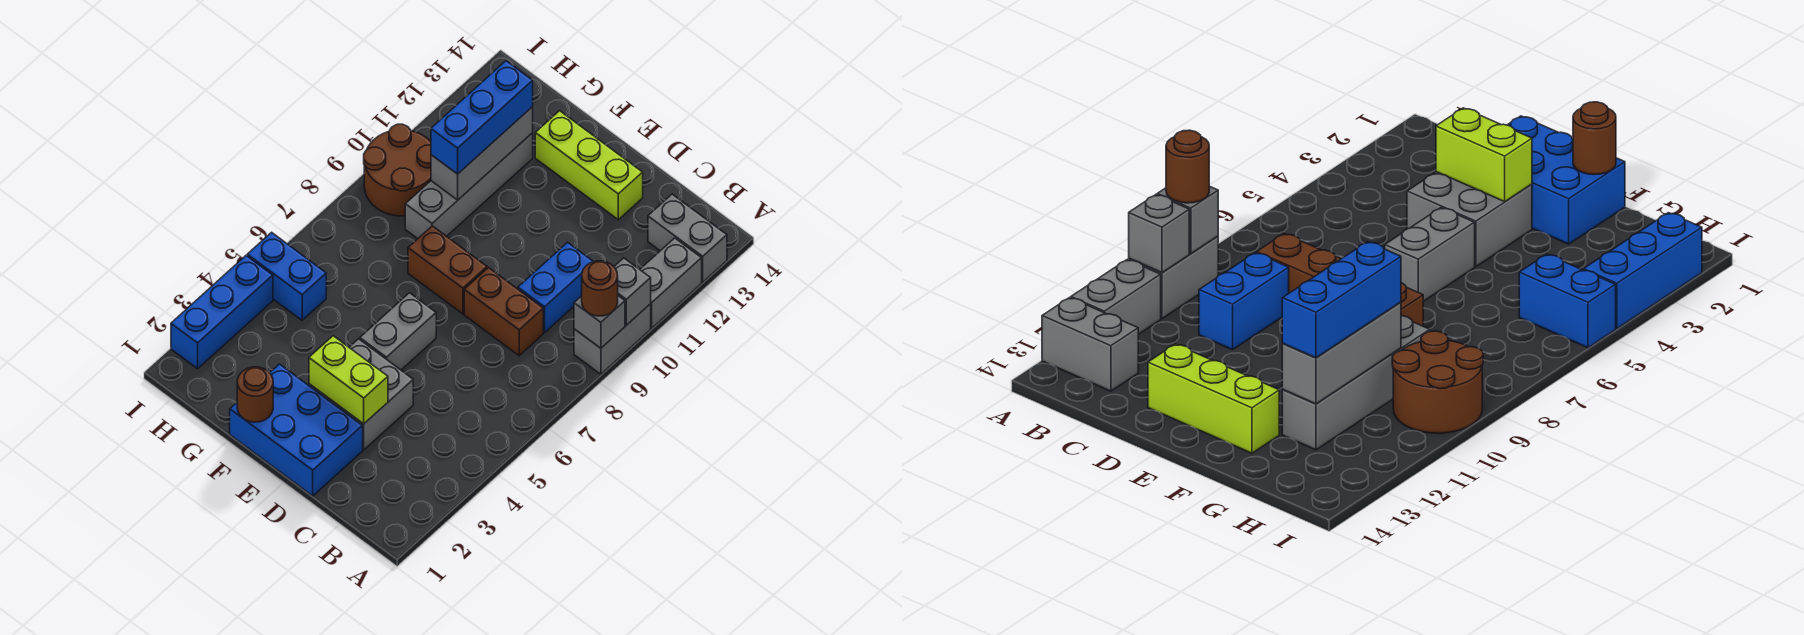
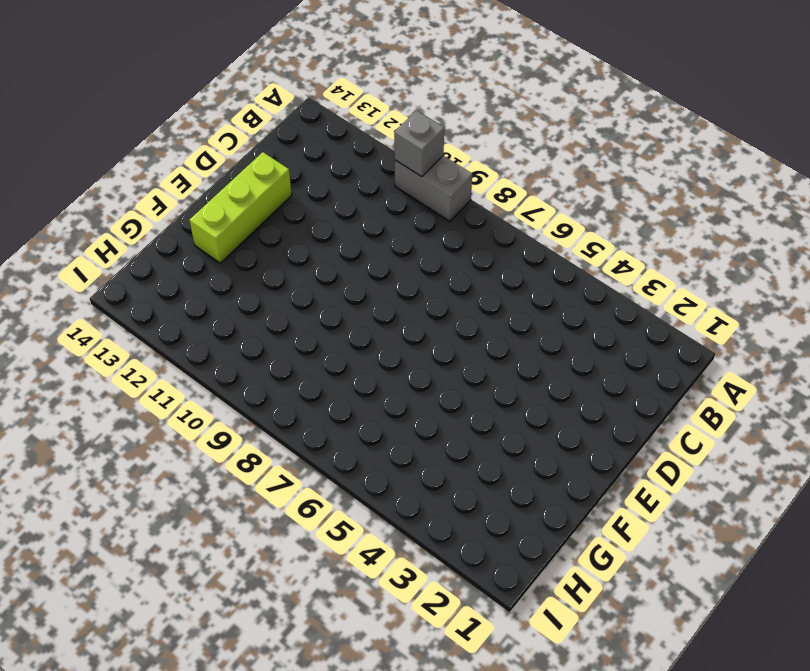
none -> grey brick A11:A12 level 1
none -> grey brick A13:B13 level 1
none -> brown brick C8:D8 level 1

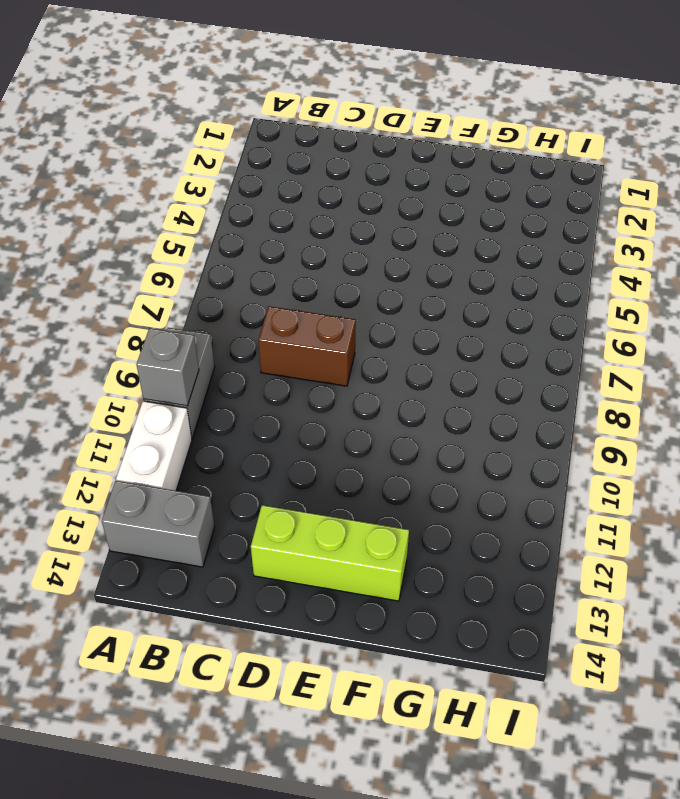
white brick A11:A12 level 1 -> grey brick A11:A12 level 1
none -> blue brick C9:C10 level 1
none -> blue brick D1:F2 level 1
none -> grey brick D3:E4 level 1

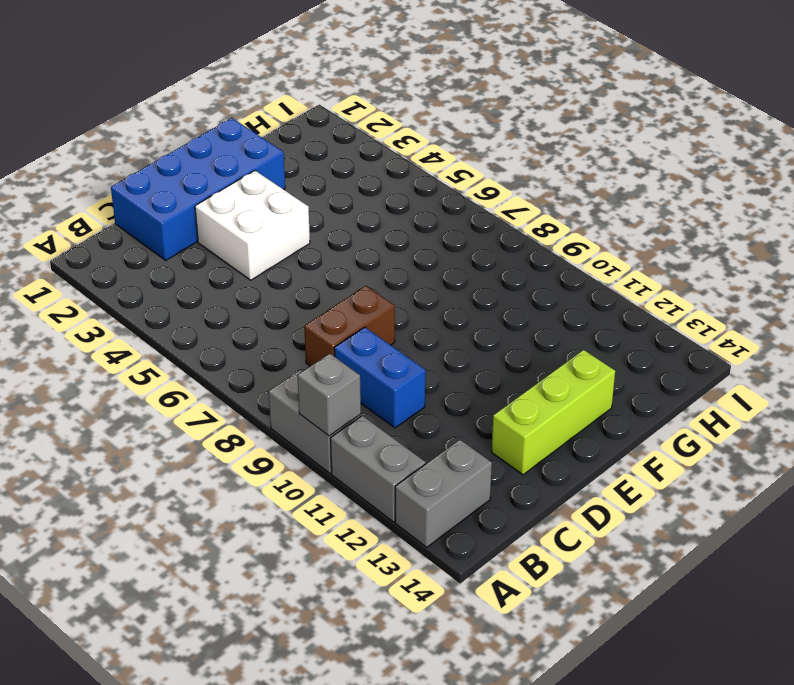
blue brick C1:F2 level 1 -> blue brick D1:F2 level 1
white brick D3:E4 level 1 -> grey brick D3:E4 level 1
none -> grey brick E5:E6 level 1
none -> brown brick E8:F8 level 1
none -> grey brick G9:G12 level 1

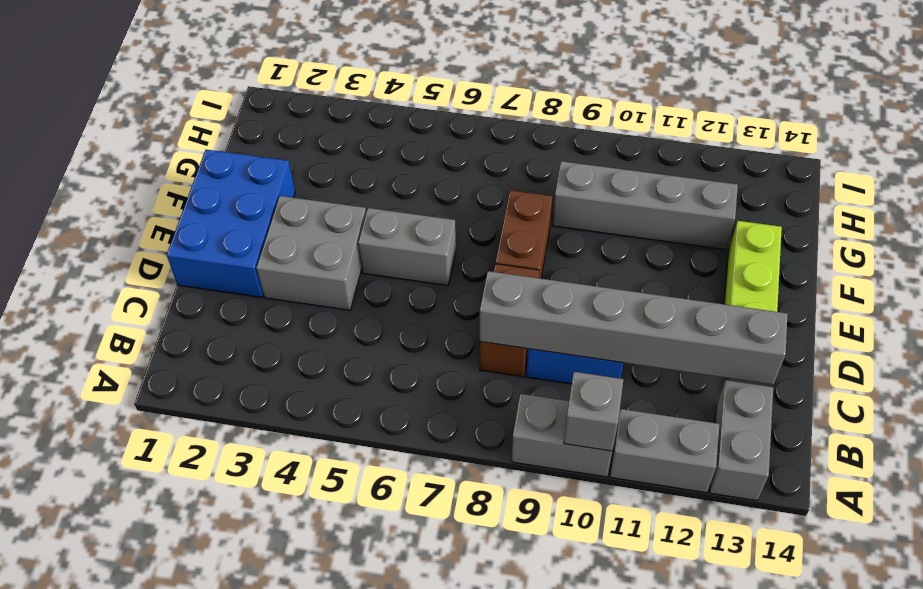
grey brick C8:C13 level 2 -> none
none -> blue brick H5:I5 level 1
none -> brown round brick H9:I10 level 1
none -> blue brick I2:I4 level 1

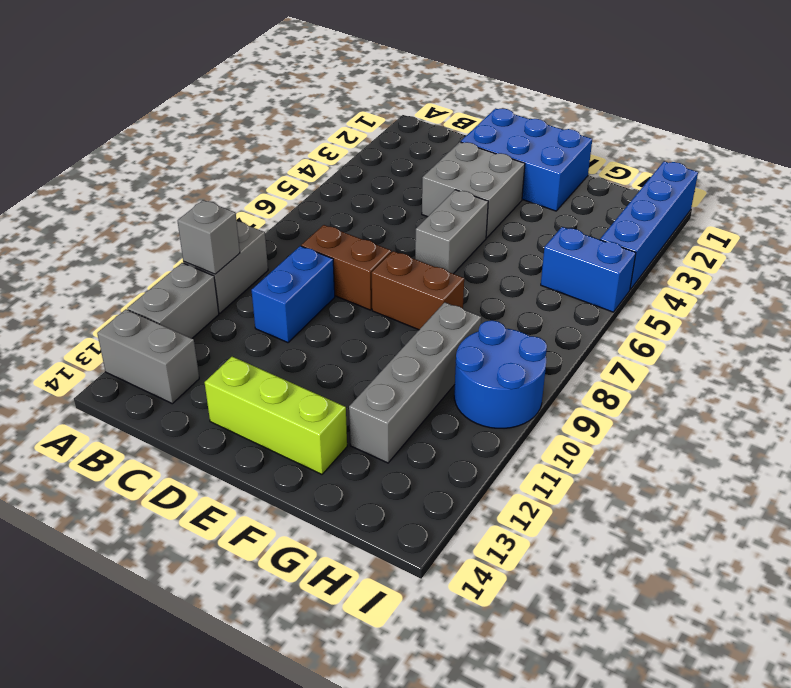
blue round brick H9:I10 level 1 -> brown round brick H9:I10 level 1
blue brick I1:I4 level 1 -> blue brick I2:I4 level 1
none -> grey brick A9 level 2
none -> lime brick D3:E3 level 2
none -> brown round brick F1 level 2

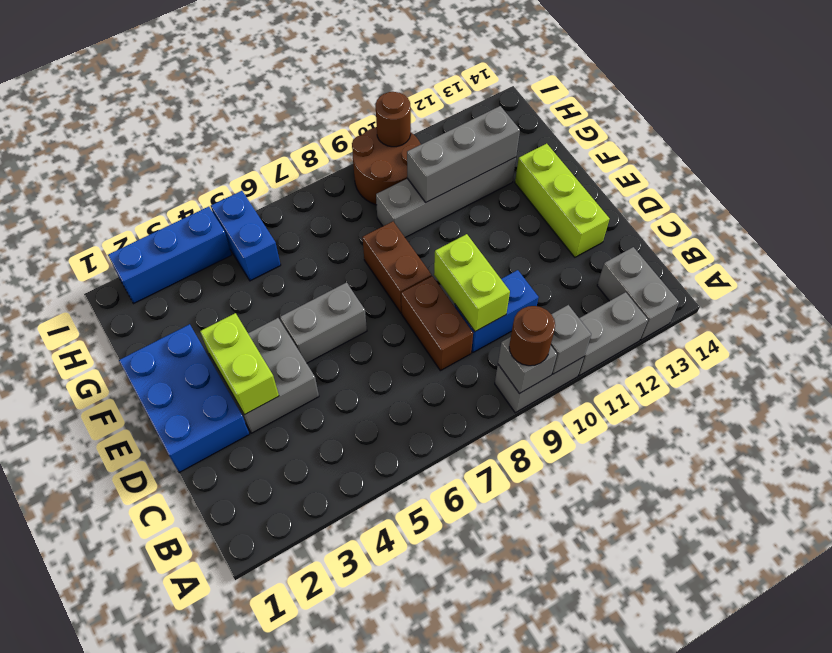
lime brick C9:D9 level 2 -> none
brown round brick I10 level 2 -> brown round brick F1 level 2
none -> blue brick G10:G12 level 3

